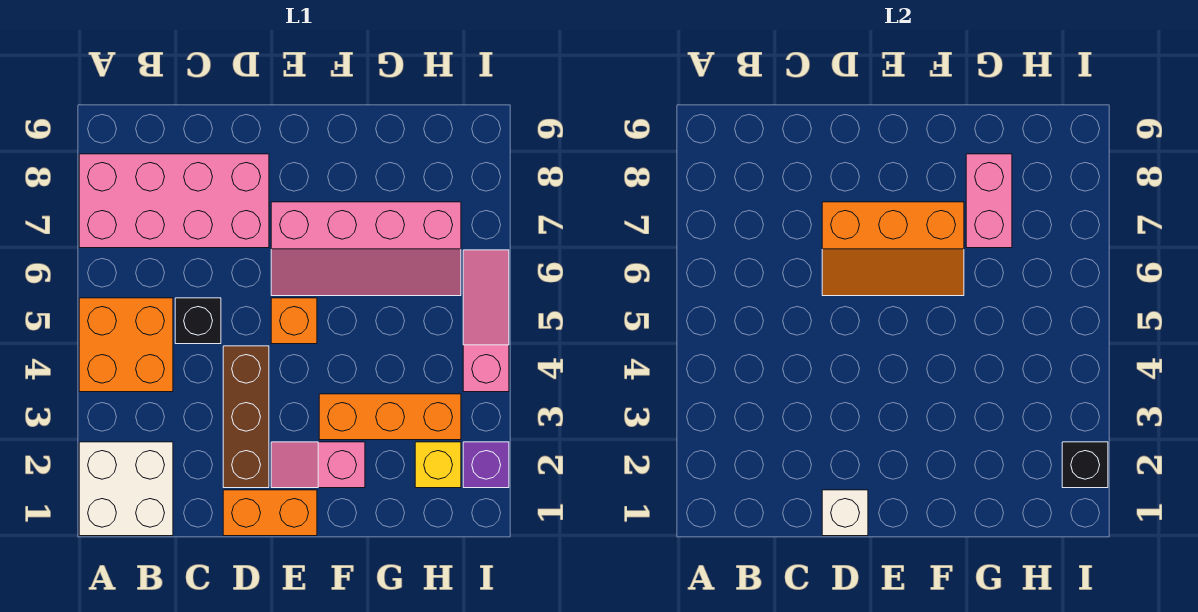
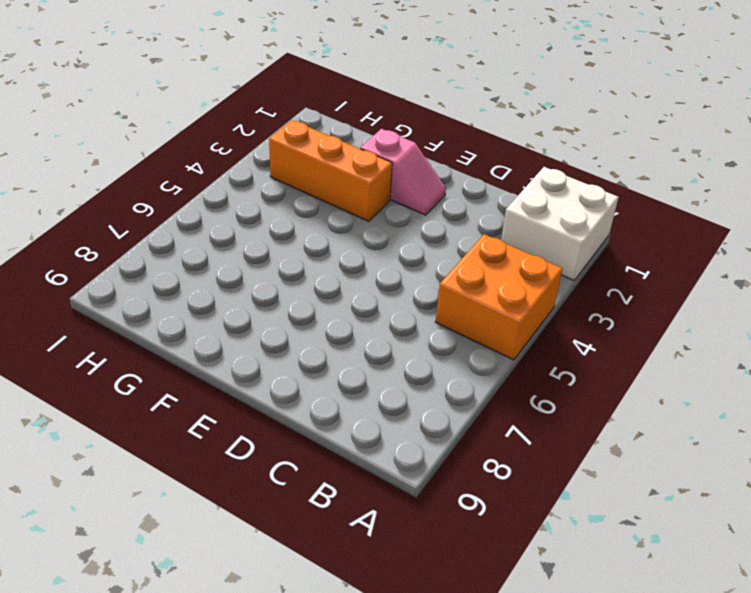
none -> pink brick A7:D8 level 1
none -> black brick C5 level 1
none -> orange brick D1:E1 level 1

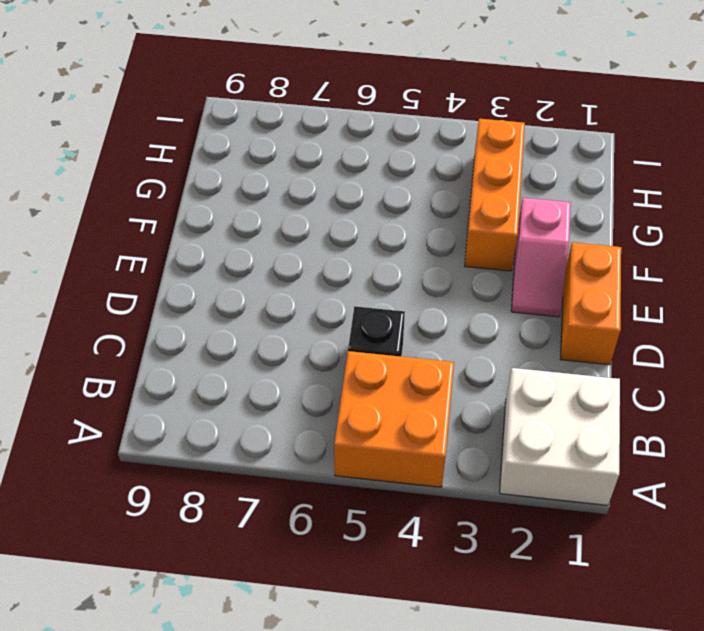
none -> pink brick A7:D8 level 1
none -> brown brick D2:D4 level 1
none -> orange brick E5 level 1

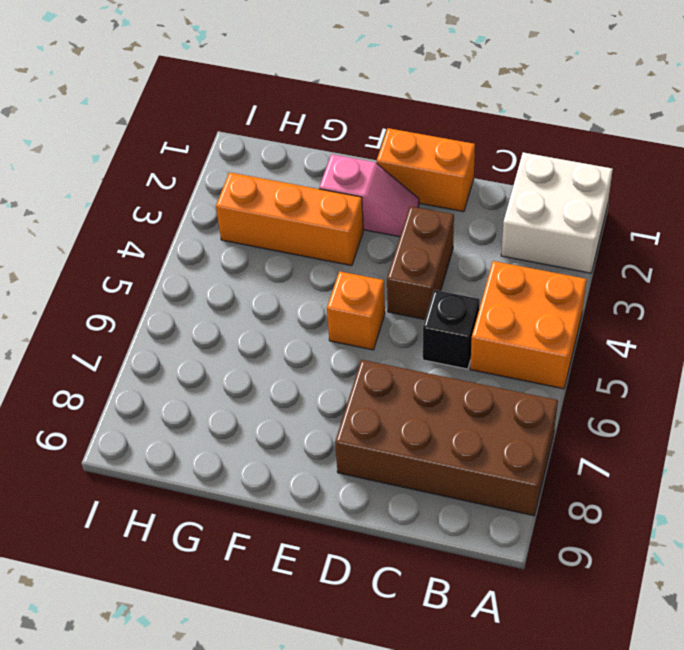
brown brick A7:D8 level 1 -> pink brick A7:D8 level 1
brown brick D3:D4 level 1 -> brown brick D2:D4 level 1
none -> pink slope E6:H7 level 1 top 7
none -> yellow brick H2 level 1
none -> purple brick I2 level 1

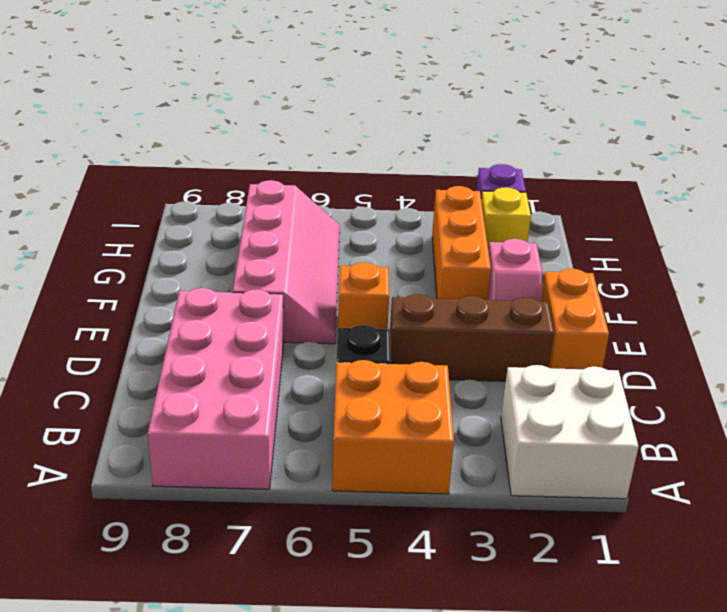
none -> pink slope I4:I6 level 1 top 4
none -> white brick D1 level 2
none -> orange slope D6:F7 level 2 top 7

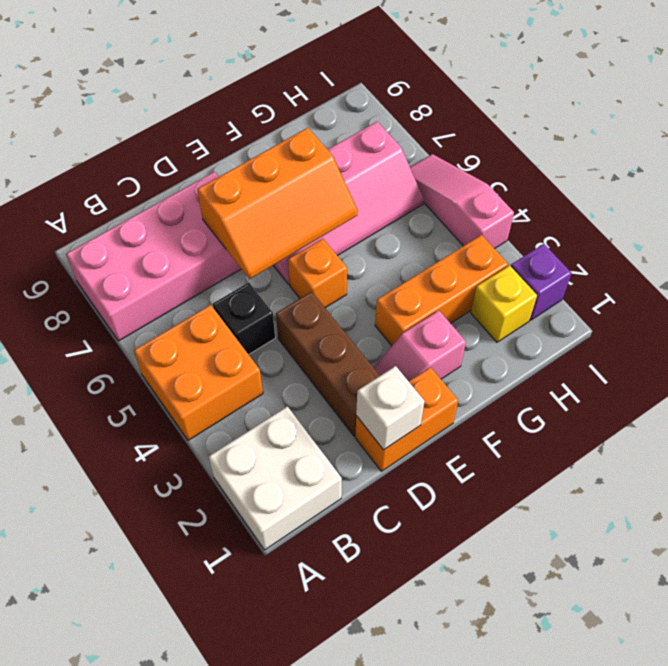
none -> pink brick G7:G8 level 2
none -> black brick I2 level 2

